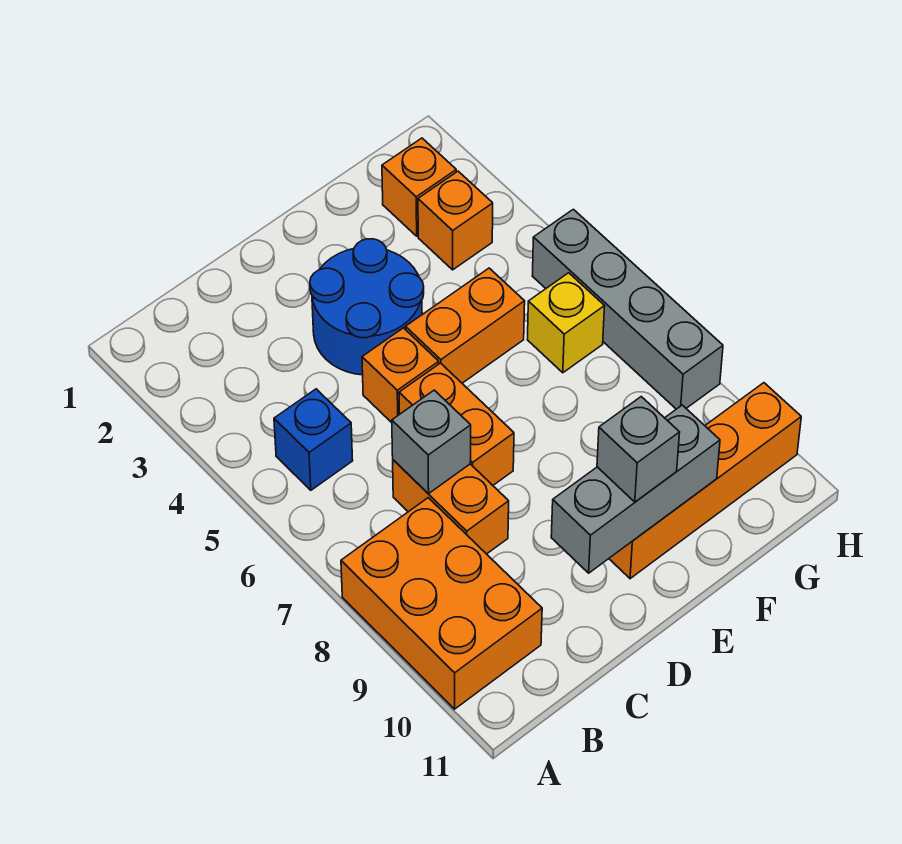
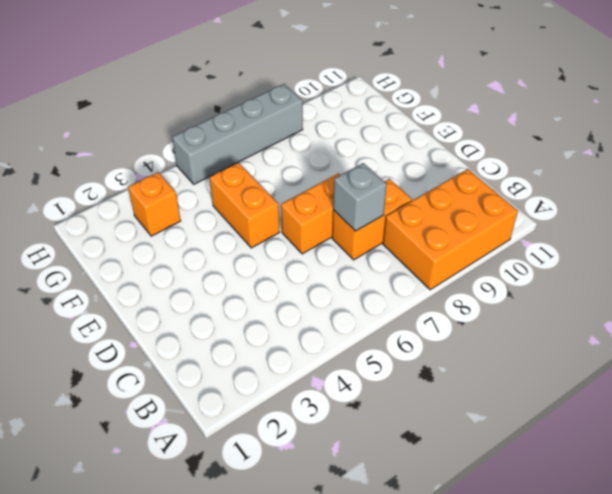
none -> blue brick B5 level 1
none -> blue round brick D3:E4 level 1
none -> orange brick D5 level 1

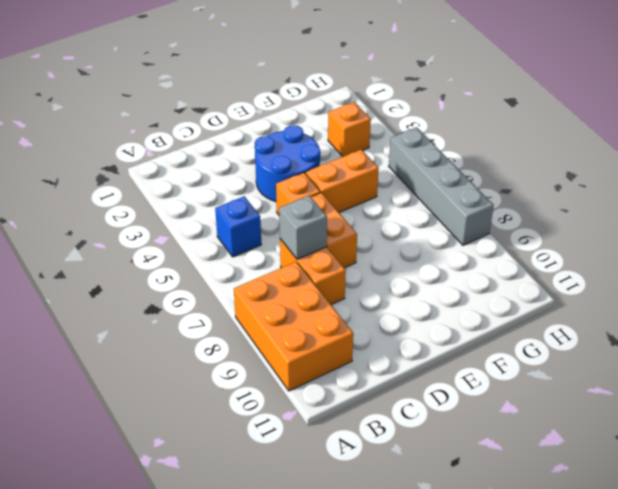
none -> orange brick E10:H10 level 1
none -> orange brick G2 level 1
none -> yellow brick G6 level 1

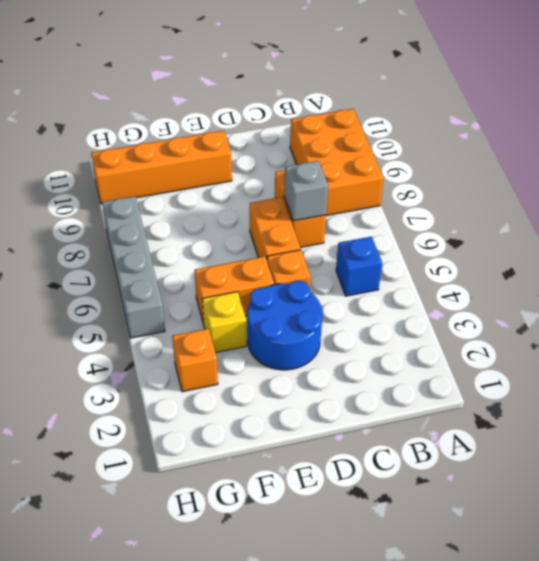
yellow brick F4 level 1 -> yellow brick G6 level 1
none -> orange brick G2 level 1
none -> grey brick D10:F10 level 2
none -> grey brick E10 level 3

